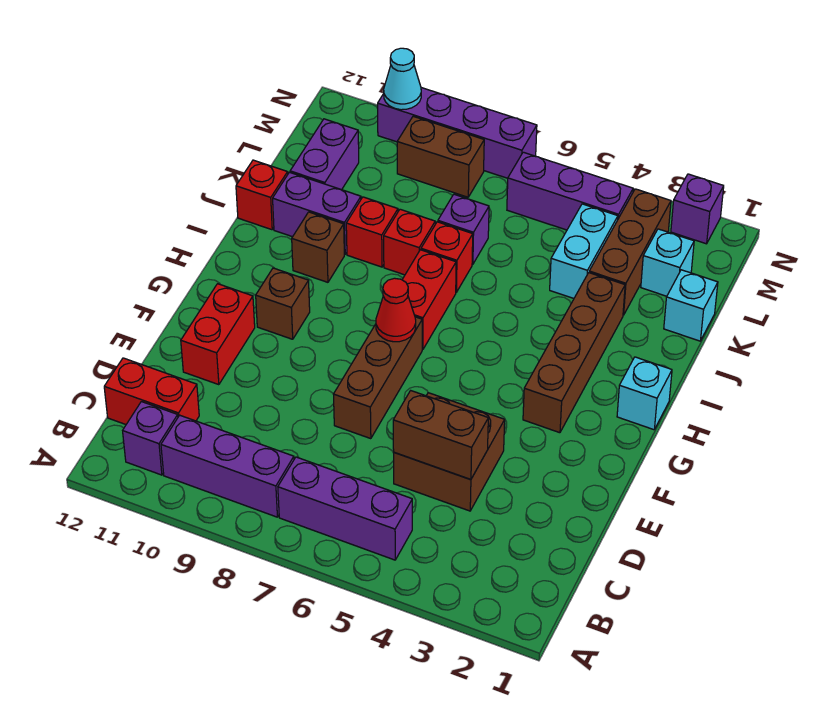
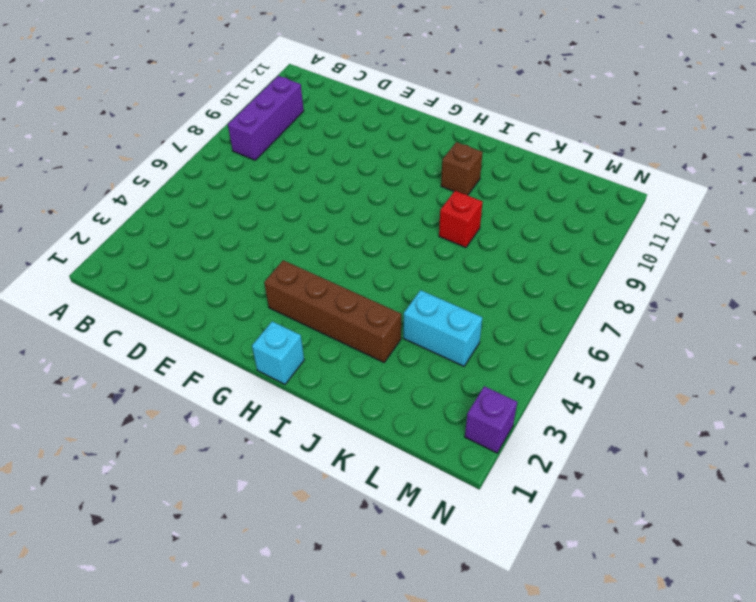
none -> purple brick B5:B7 level 1
none -> purple brick B11 level 1
none -> red brick C11:C12 level 1
none -> brown brick D4:E5 level 1

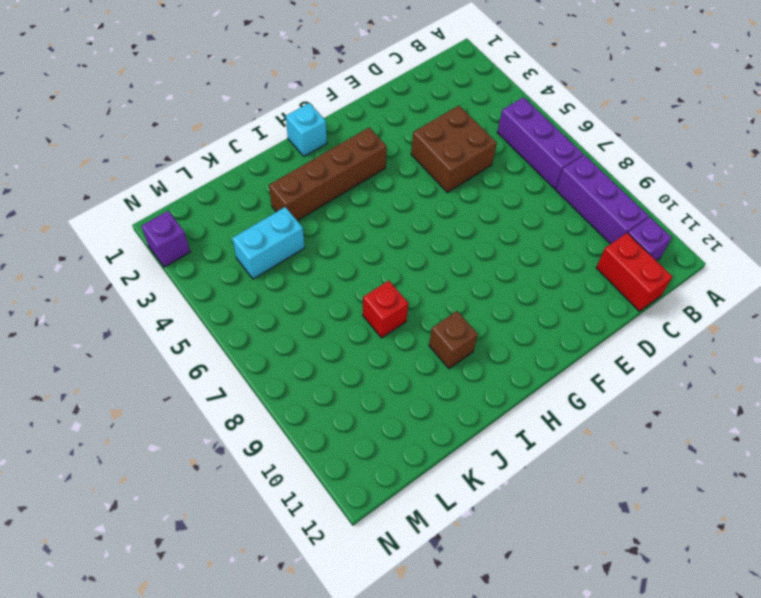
none -> brown brick E7:G7 level 1
none -> red brick E11:F11 level 1
none -> brown brick G10 level 1
none -> red brick H7:I7 level 1

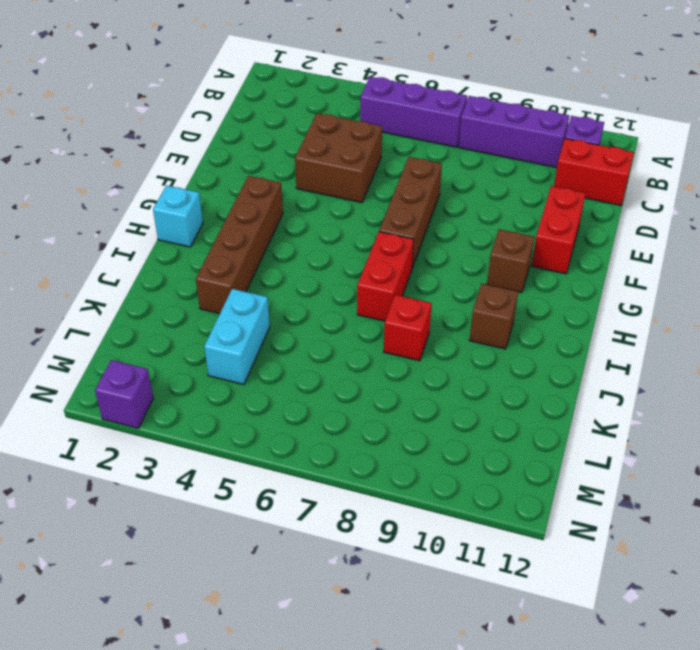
none -> red brick J7 level 1
none -> red brick J9 level 1
none -> purple brick J10:J11 level 1
none -> red brick J12 level 1

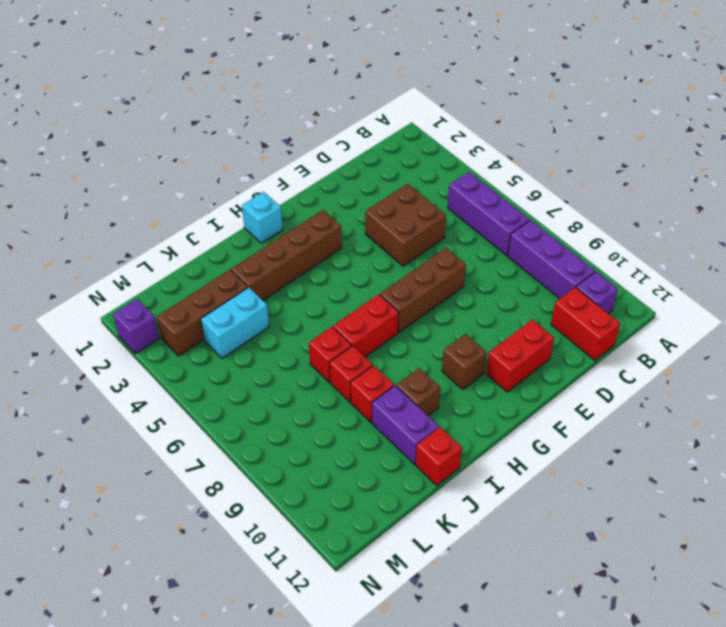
none -> cyan brick K1 level 1
none -> purple brick K7 level 1
none -> purple brick K11:L11 level 1
none -> cyan brick L2 level 1

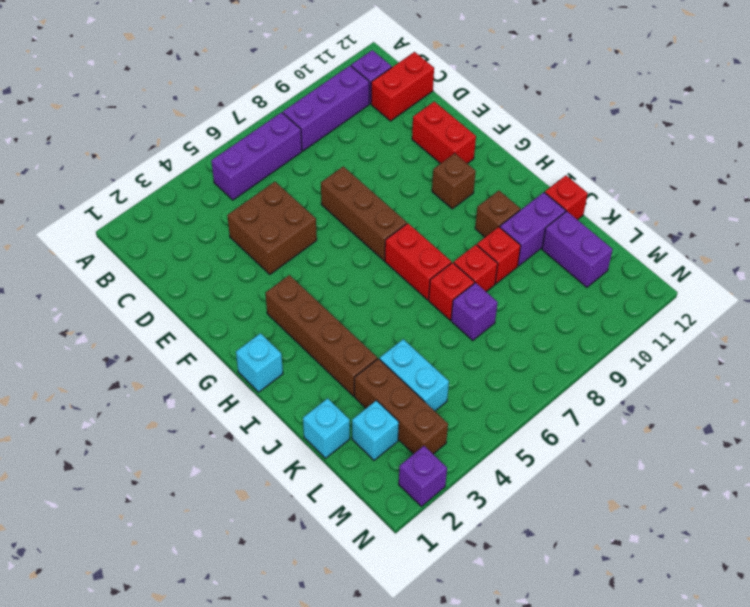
none -> purple brick M4:M6 level 1
none -> brown brick M8:M9 level 1
none -> purple brick N7:N10 level 1
none -> brown brick D4:D5 level 2

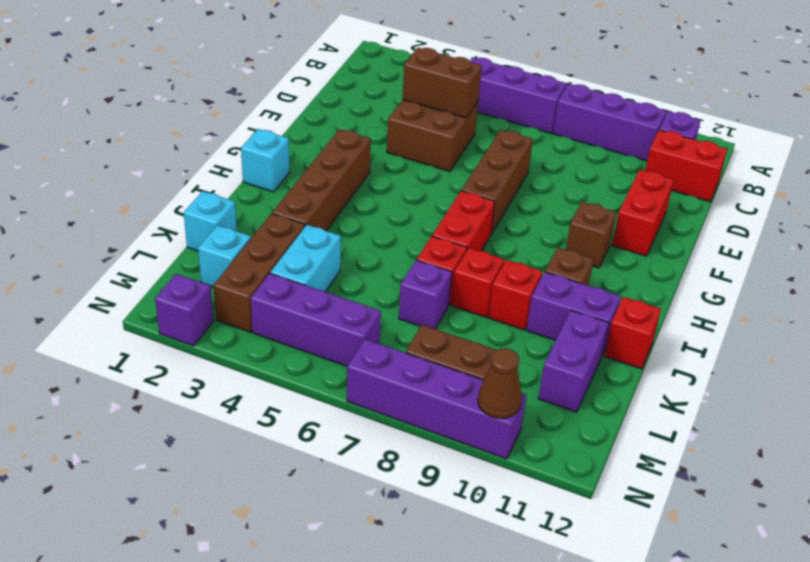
brown cone N10 level 2 -> cyan cone N10 level 2
none -> red cone G7 level 2

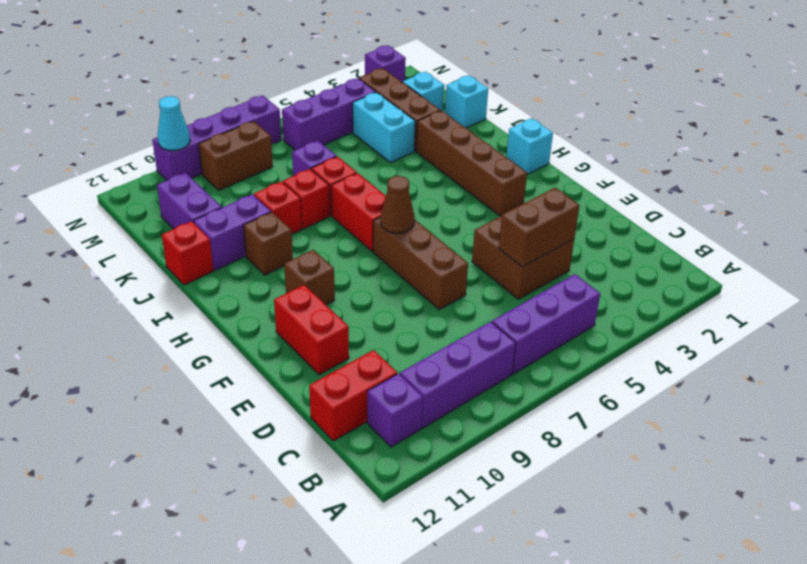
brown cone G7 level 2 -> red cone G7 level 2

